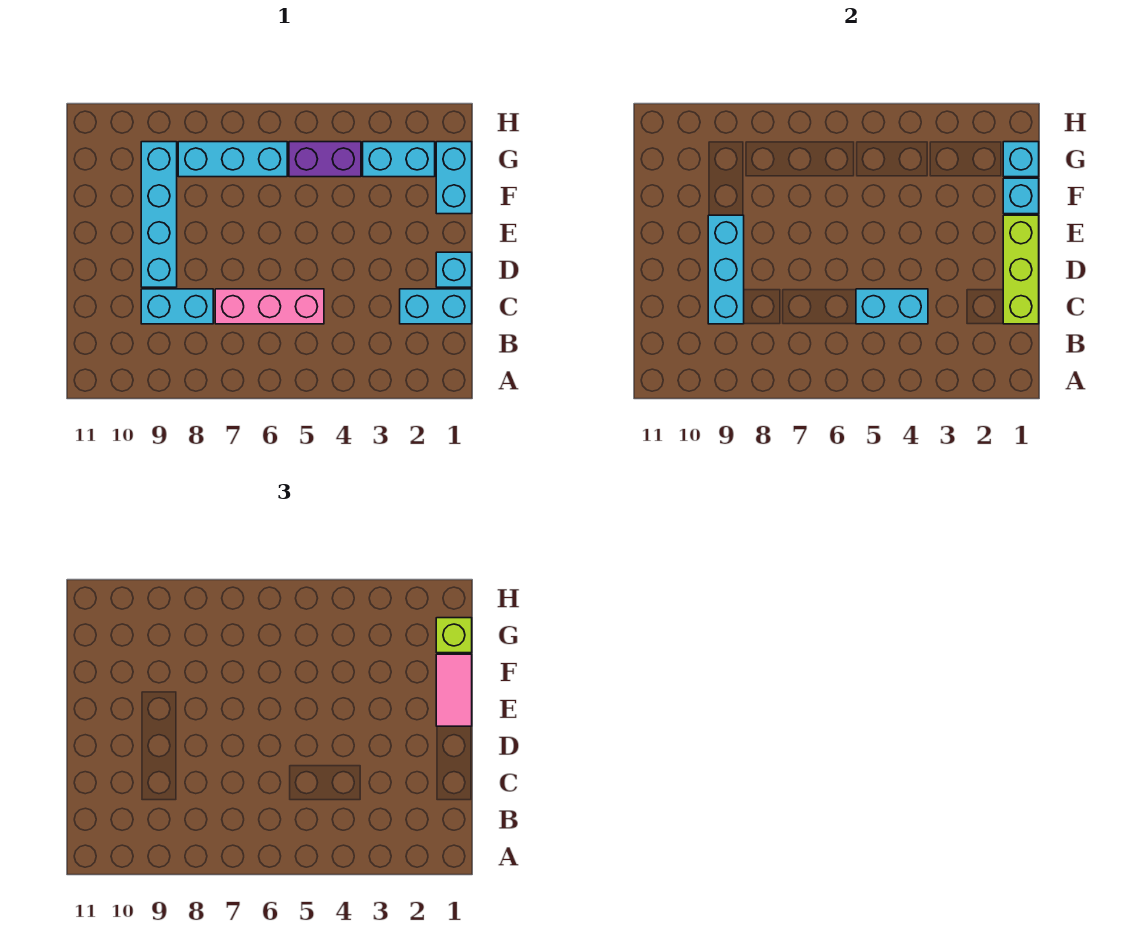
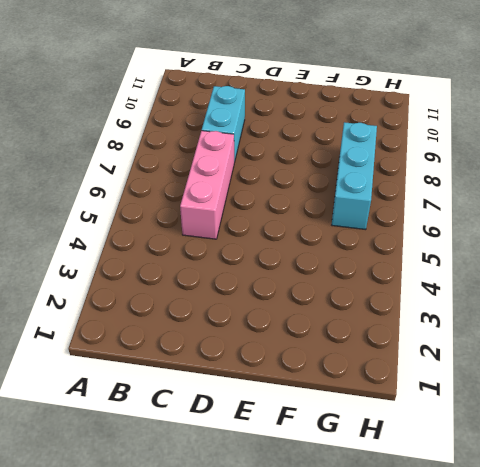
none -> cyan brick C1:C2 level 1
none -> cyan brick D1 level 1
none -> cyan brick D9:G9 level 1

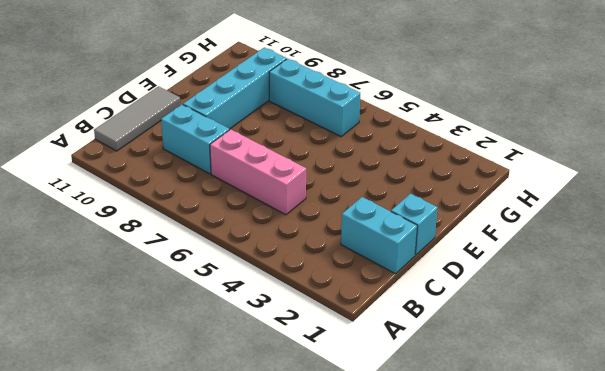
grey tile B11:D11 level 1 -> none
none -> cyan brick F1:G1 level 1
none -> cyan brick G2:G3 level 1
none -> purple brick G4:G5 level 1

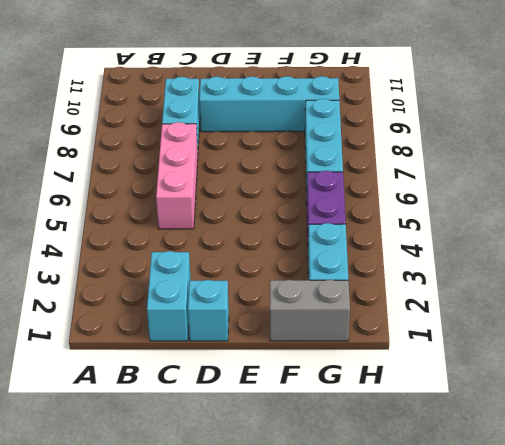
grey brick F1:G1 level 1 -> cyan brick F1:G1 level 1
none -> lime brick C1:E1 level 2
none -> cyan brick C4:C5 level 2
none -> cyan brick C9:E9 level 2

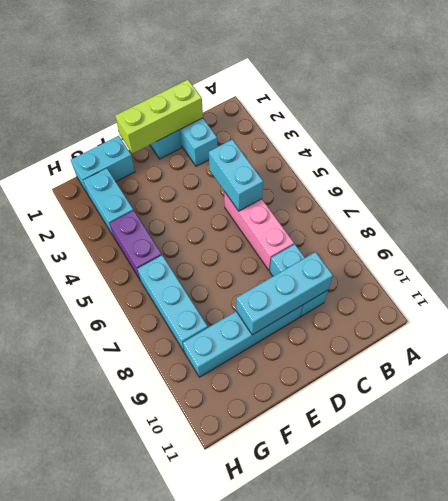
none -> cyan brick F1 level 2
none -> cyan brick G1 level 2
none -> pink tile E1:F1 level 3

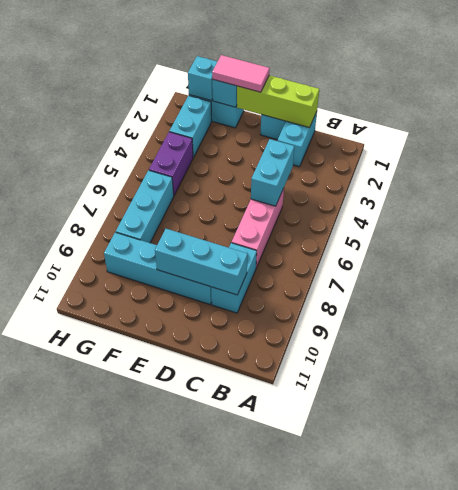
none -> lime brick G1 level 3

